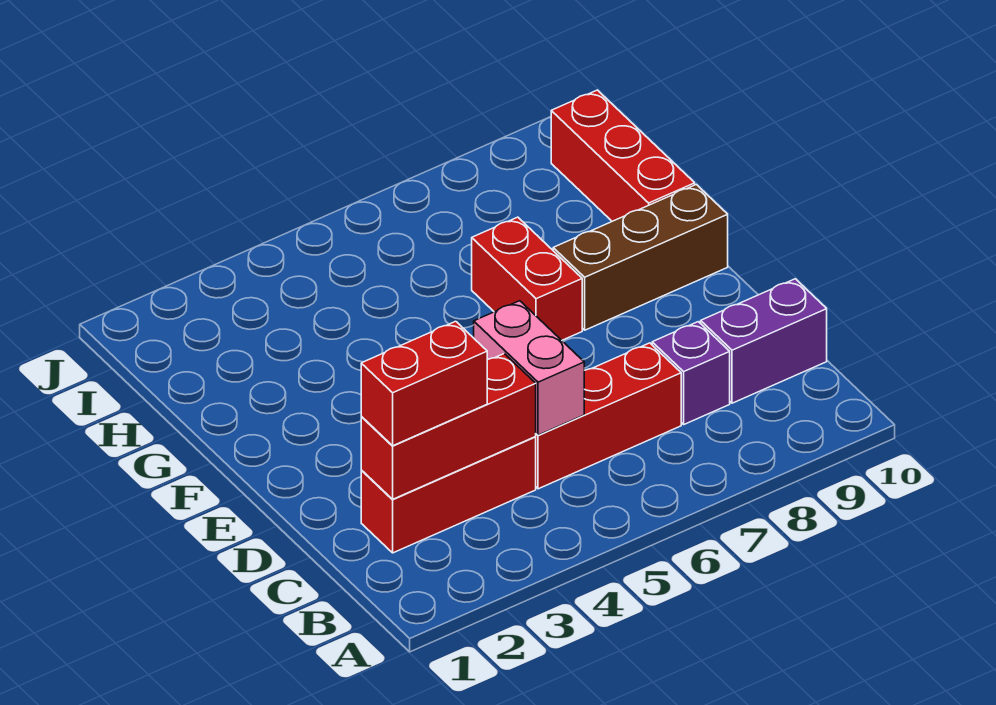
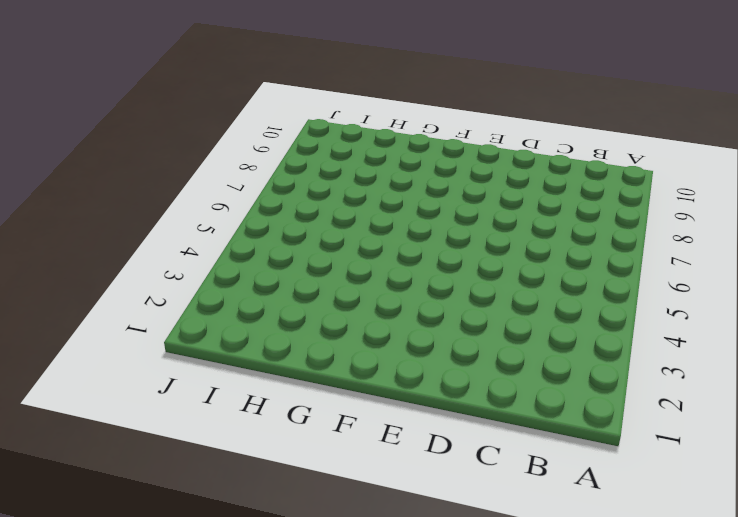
none -> red brick C2:C4 level 1
none -> red brick C5:C7 level 1

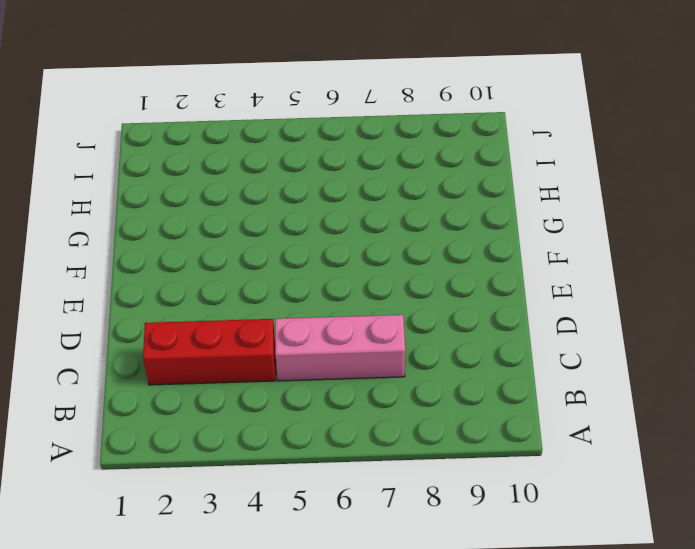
pink brick C5:C7 level 1 -> red brick C5:C7 level 1
none -> purple brick C8 level 1
none -> purple brick C9:C10 level 1

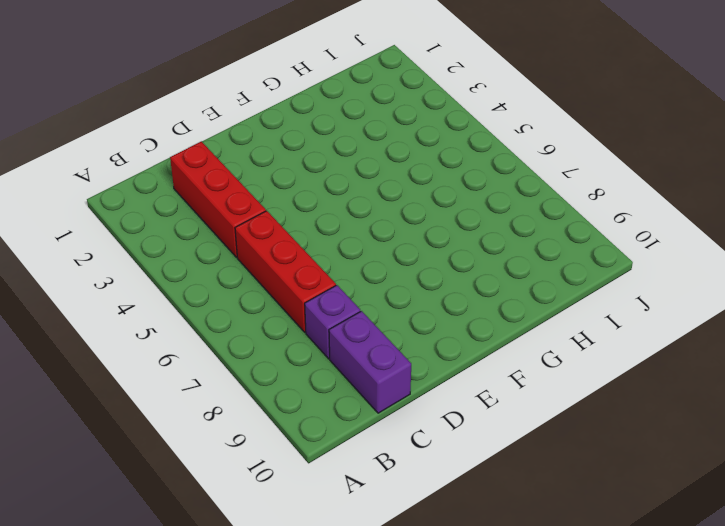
none -> red brick F7:G7 level 1
none -> brown brick F8:F10 level 1

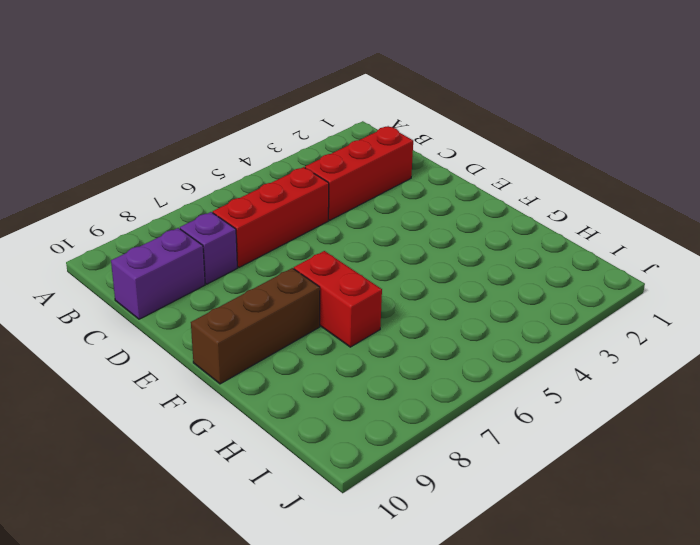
none -> red brick G10:I10 level 1
none -> red brick C2:C4 level 2

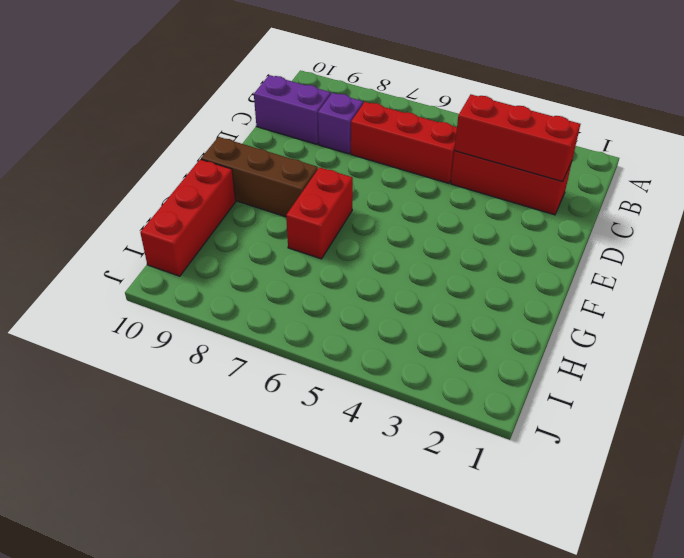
none -> pink brick C5:D5 level 2
none -> red brick C2:C3 level 3

